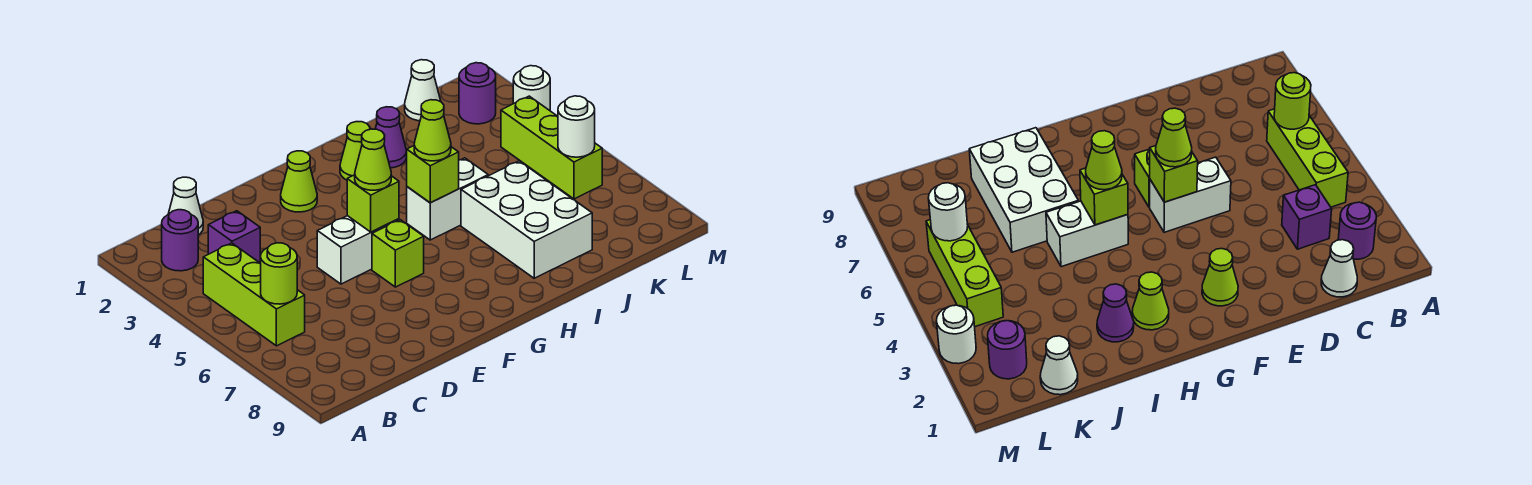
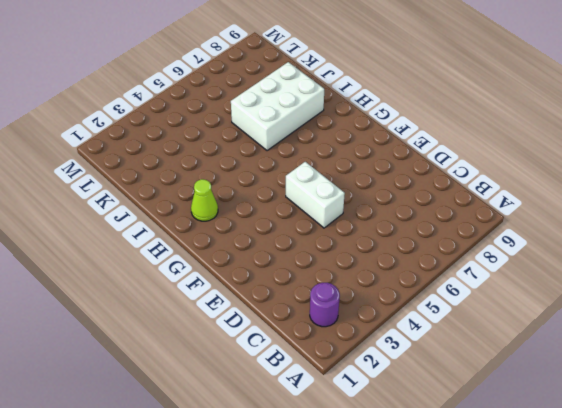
none -> lime brick B4:B6 level 1
none -> white cone C1 level 1
none -> purple brick C3 level 1

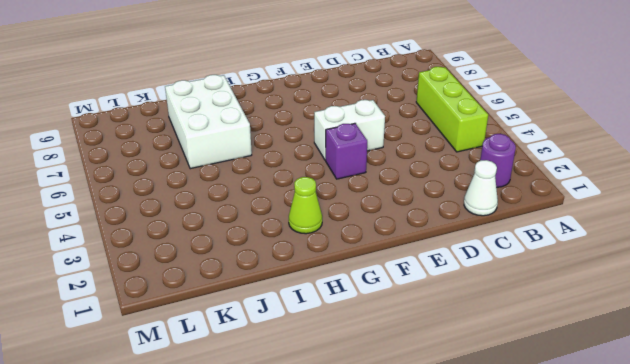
purple brick F4 level 1 -> purple brick C3 level 1
none -> lime cone F2 level 1
none -> lime brick F6 level 1
none -> white brick H5:I5 level 1

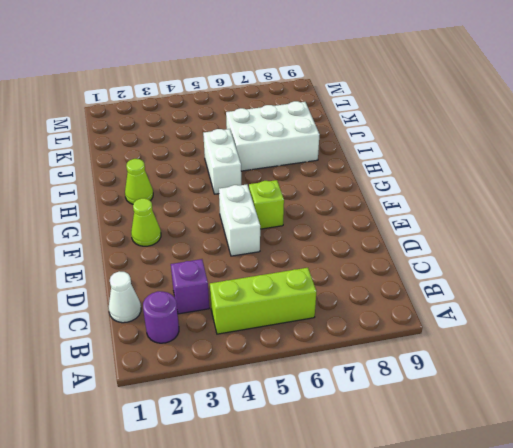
none -> purple cone I2 level 1
none -> white cone K1 level 1
none -> purple round brick L2 level 1

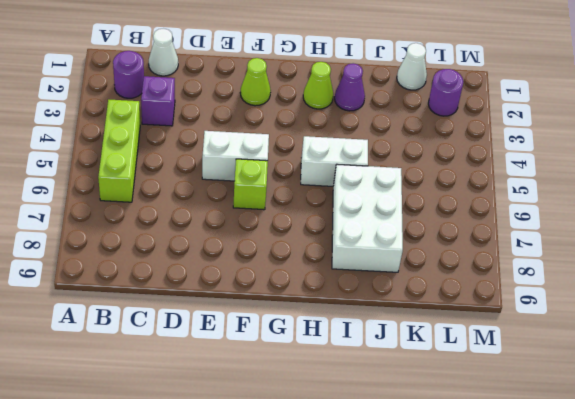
none -> lime brick L4:L6 level 1
none -> white round brick M3 level 1
none -> lime round brick B6 level 2

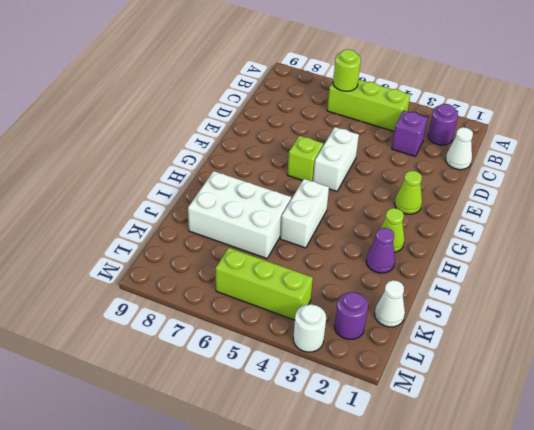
none -> lime brick F5 level 2
none -> lime brick H5 level 2
none -> white round brick L6 level 2

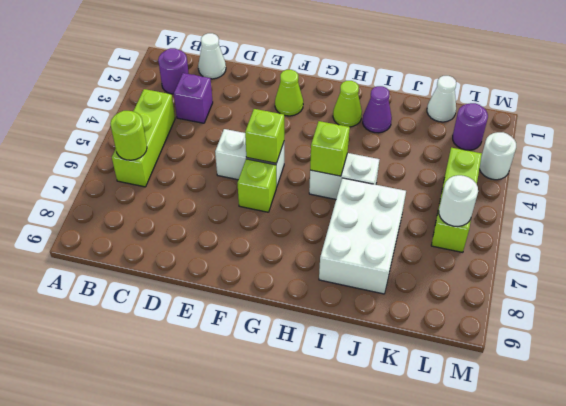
none -> lime cone F5 level 3
none -> lime cone H5 level 3

